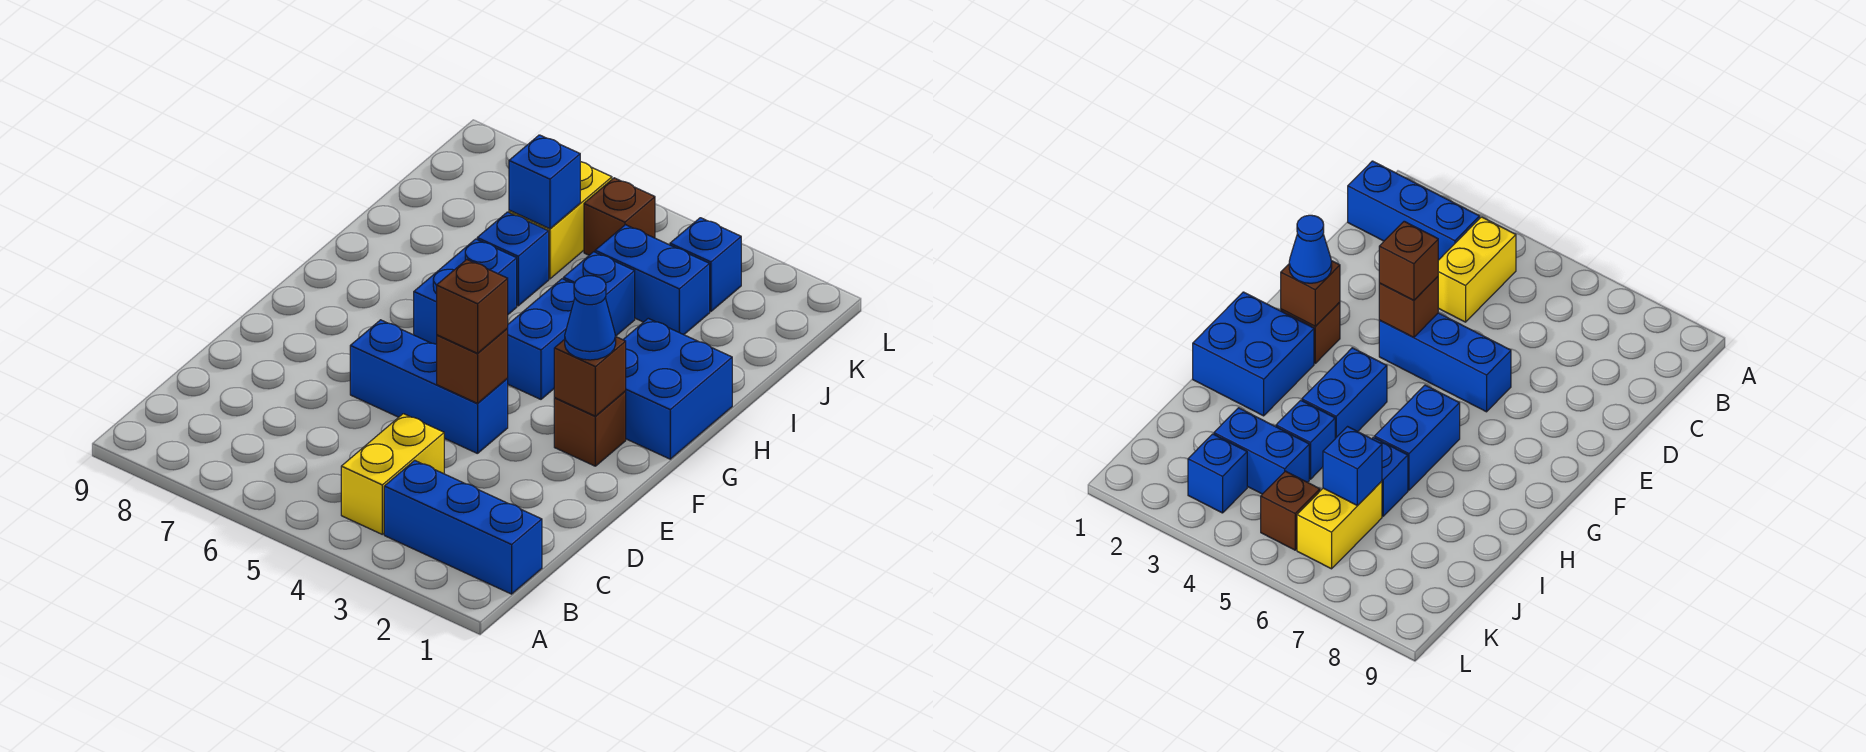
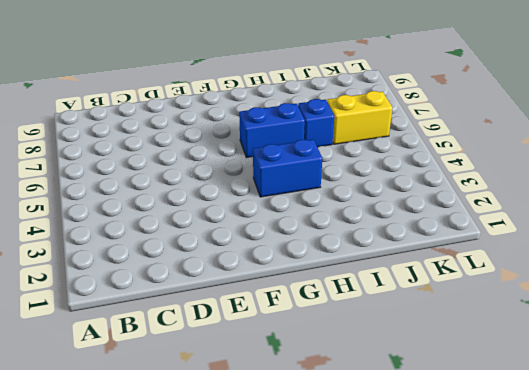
none -> blue brick B1:B3 level 1
none -> yellow brick B4:C4 level 1
none -> blue brick E4:E6 level 1

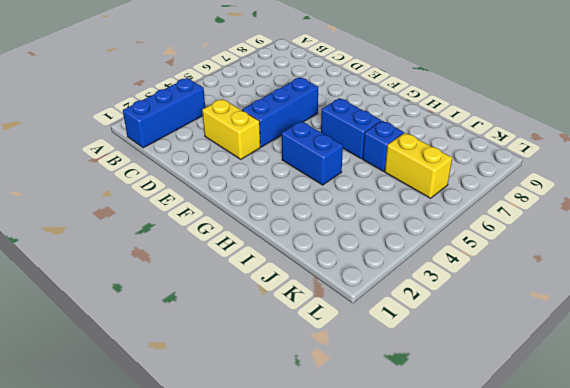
yellow brick D3:E3 level 1 -> yellow brick B4:C4 level 1
none -> brown brick F2 level 1
none -> blue brick G1:H2 level 1
none -> blue brick I4 level 1

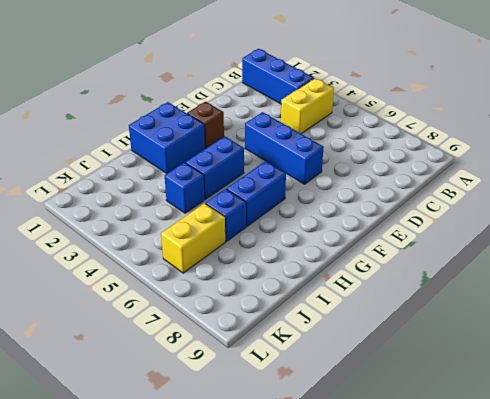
none -> blue brick J3:J4 level 1
none -> blue brick K3 level 1
none -> brown brick K5 level 1

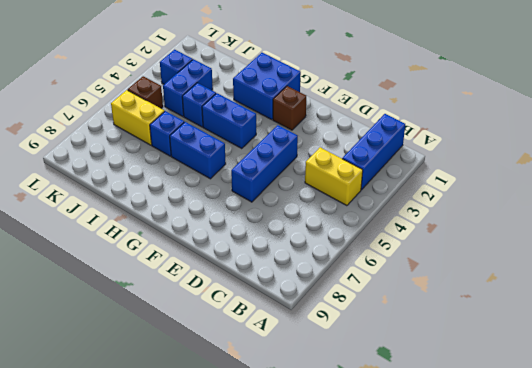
none -> brown brick E4 level 2
none -> brown brick F2 level 2
none -> blue brick J6 level 2

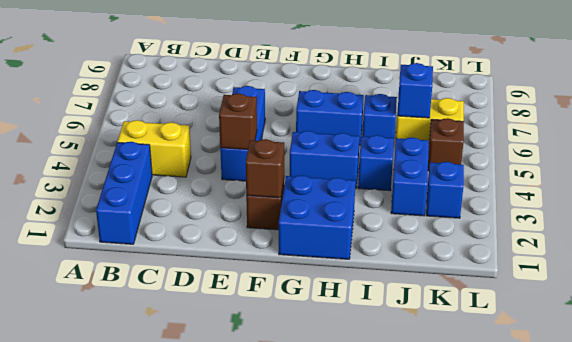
none -> brown brick E4 level 3
none -> blue cone F2 level 3

